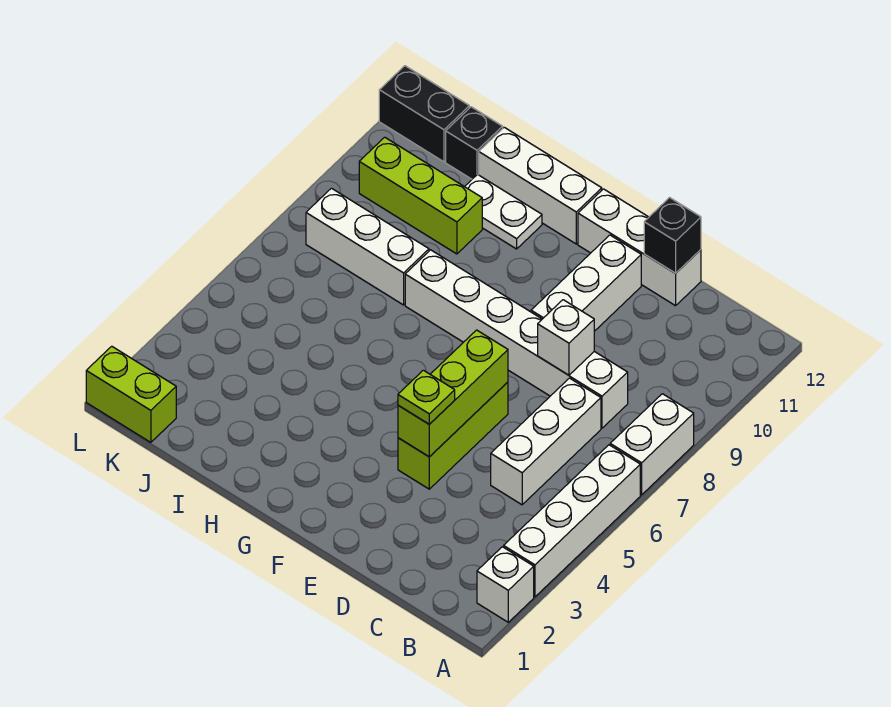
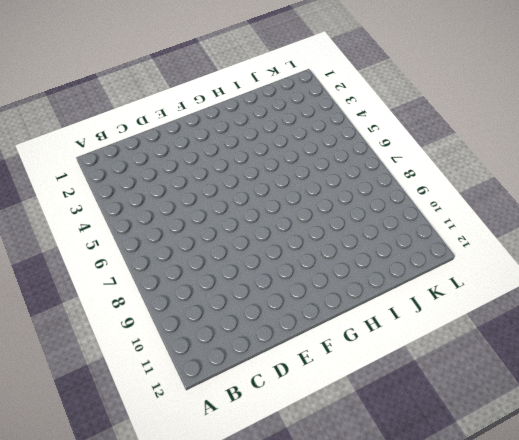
none -> white brick A2 level 1
none -> white brick A3:A6 level 1
none -> white brick A7:A8 level 1

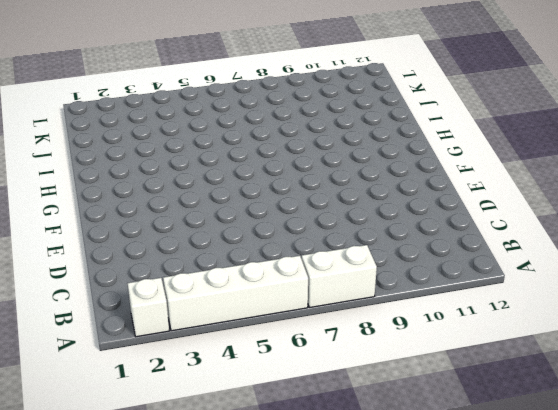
none -> white brick C5:C7 level 1
none -> white brick C8:H8 level 1
none -> white brick D12:F12 level 1

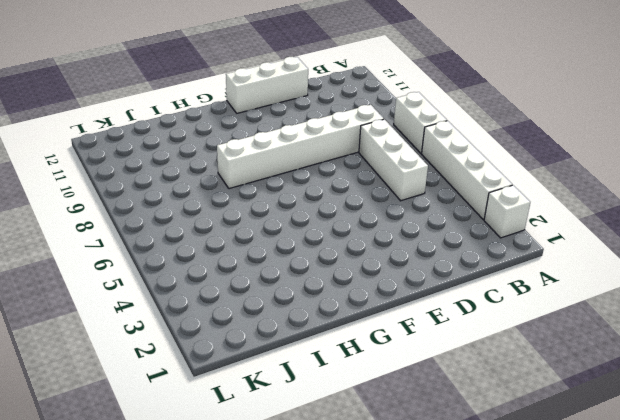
none -> lime brick E4:E6 level 1
none -> white brick E9:E11 level 1
none -> white brick G12:I12 level 1

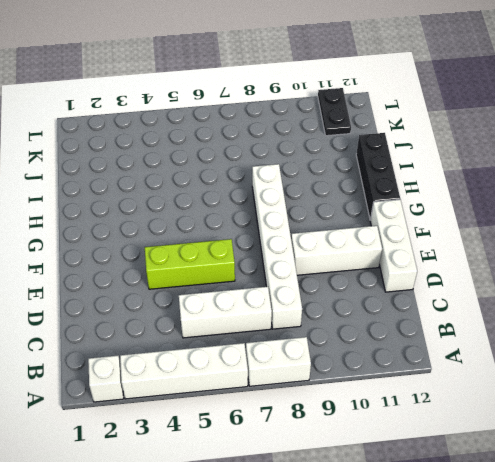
black brick G12:I12 level 1 -> white brick G12:I12 level 1
black plate K11:L11 level 1 -> none
none -> white plate H11:I11 level 1
none -> white brick I8:K8 level 1
none -> lime brick I10:K10 level 1

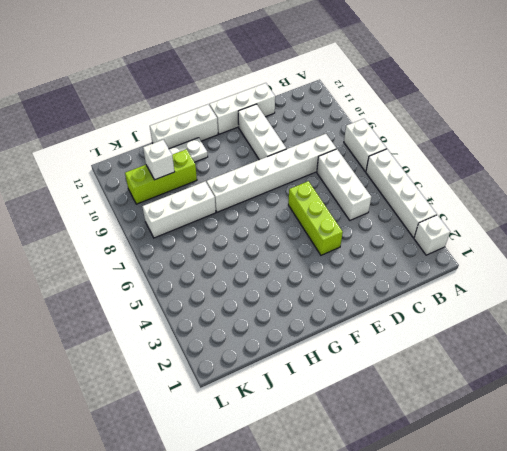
white brick J10 level 2 -> white brick D8 level 2
none -> black brick J12 level 1
none -> lime brick K1:L1 level 1
none -> black brick K12:L12 level 1

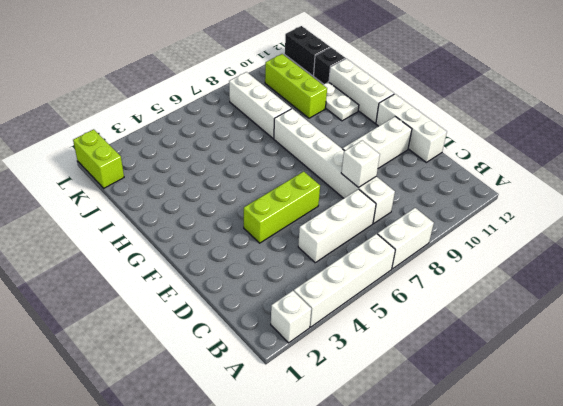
none -> black brick D12 level 2
none -> lime brick E4:E6 level 2
none -> lime plate E4 level 3

